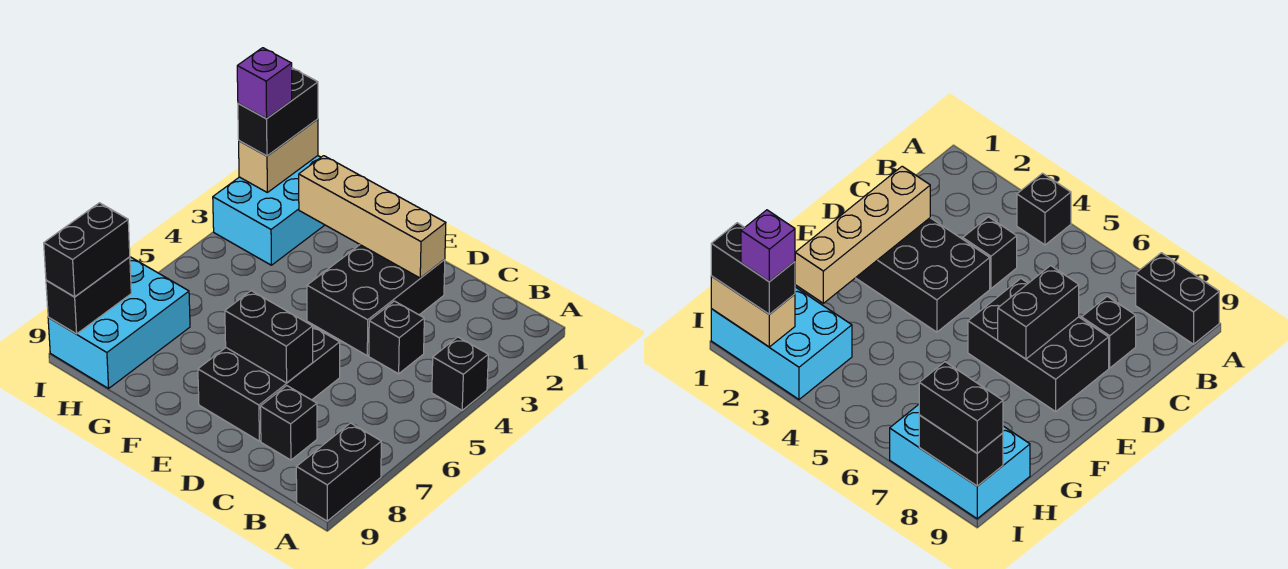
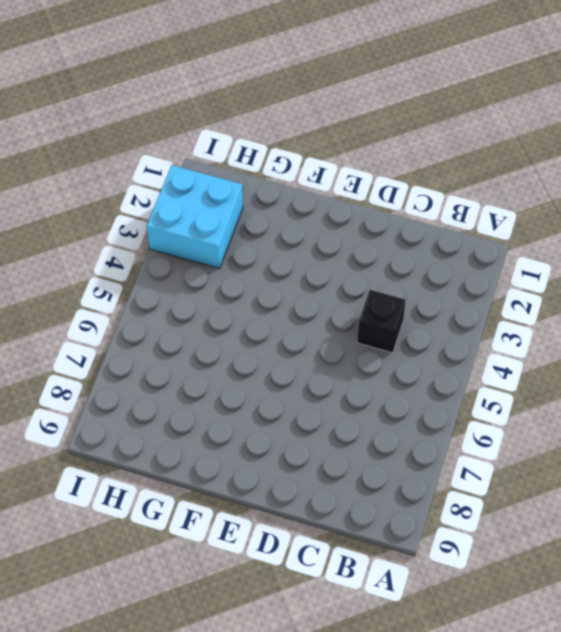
cyan brick H2:I3 level 1 -> cyan brick H1:I3 level 1
none -> black brick A4 level 1
none -> black brick A8:A9 level 1
none -> black brick C8 level 1

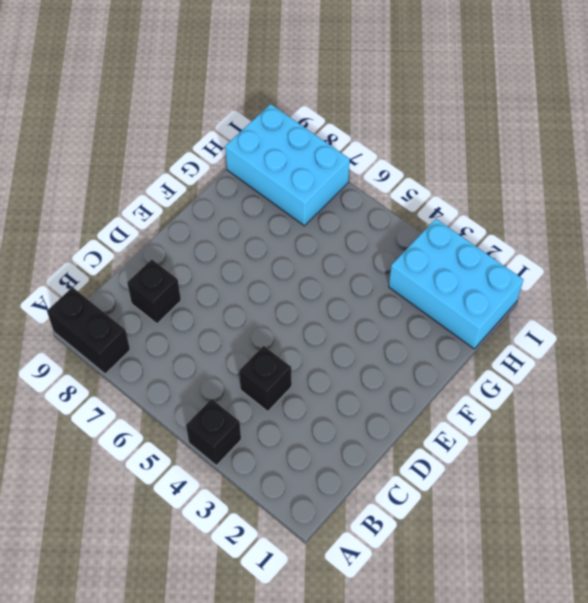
none -> black brick D2:E4 level 1
none -> black brick D6:E8 level 1
none -> tan brick D2:G2 level 2

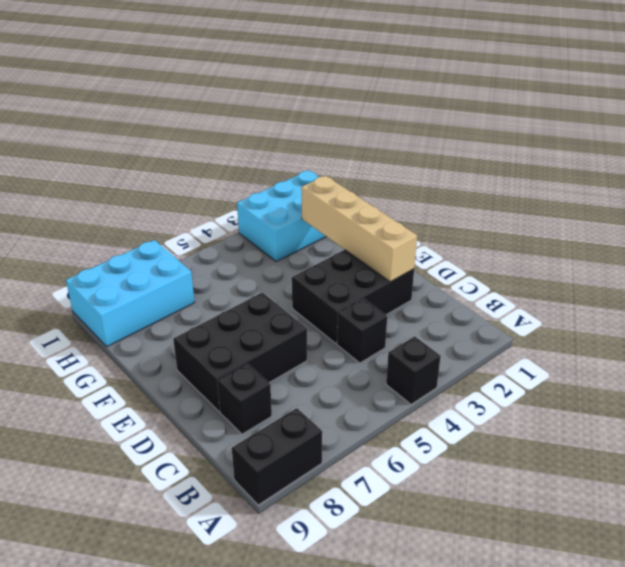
none -> black brick D7:E7 level 2
none -> tan brick I1:I2 level 2
none -> black brick I8:I9 level 2

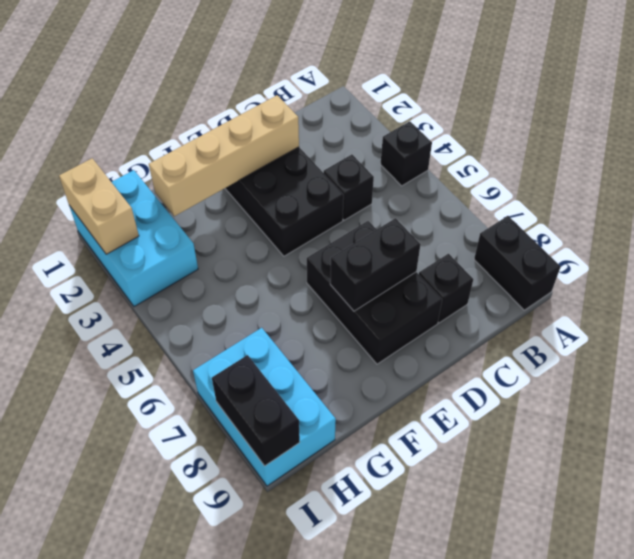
none -> black brick I1:I2 level 3
none -> black brick I8:I9 level 3
none -> purple brick I2 level 4

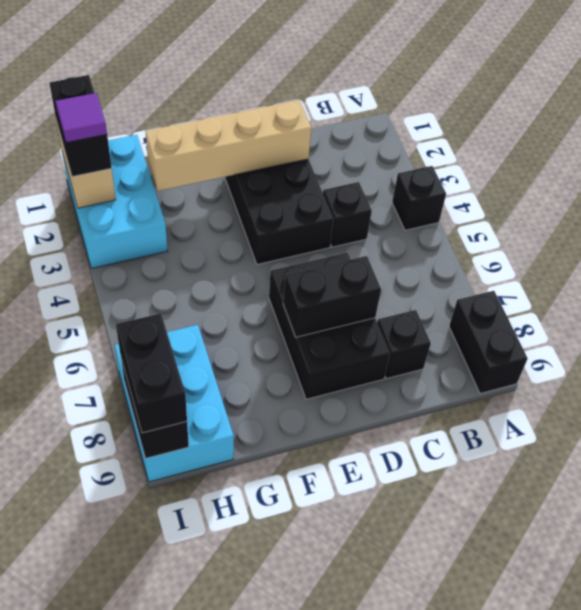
purple tile I2 level 4 -> purple brick I2 level 4

